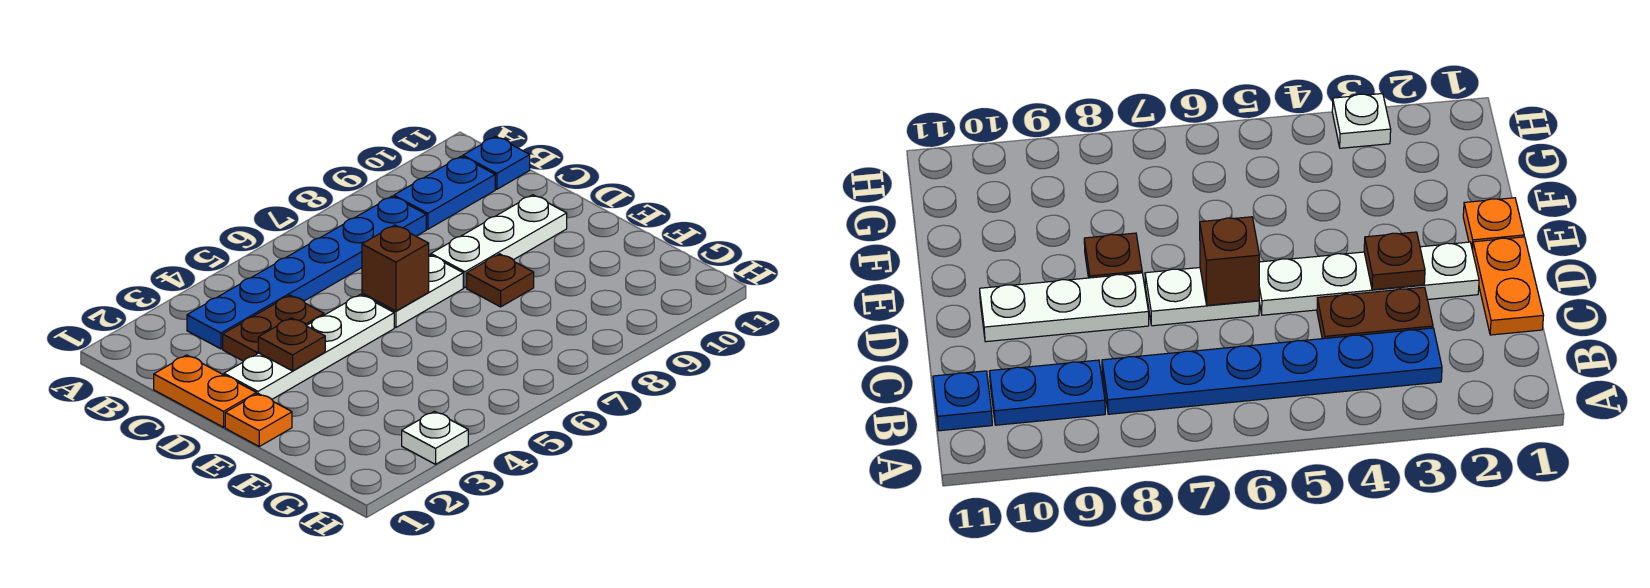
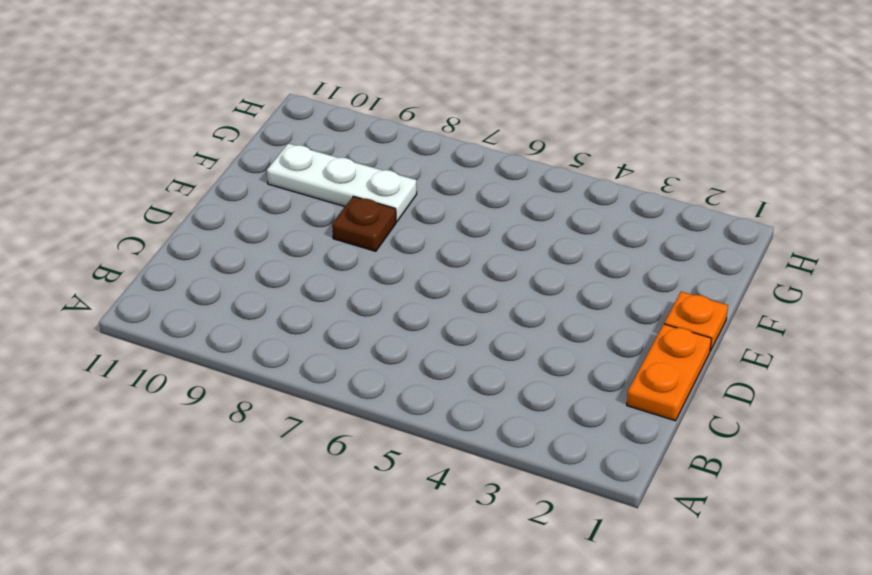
white plate F8:F10 level 1 -> white plate D8:D10 level 1
none -> blue plate B3:B8 level 1
none -> blue plate B9:B10 level 1
none -> blue plate B11 level 1

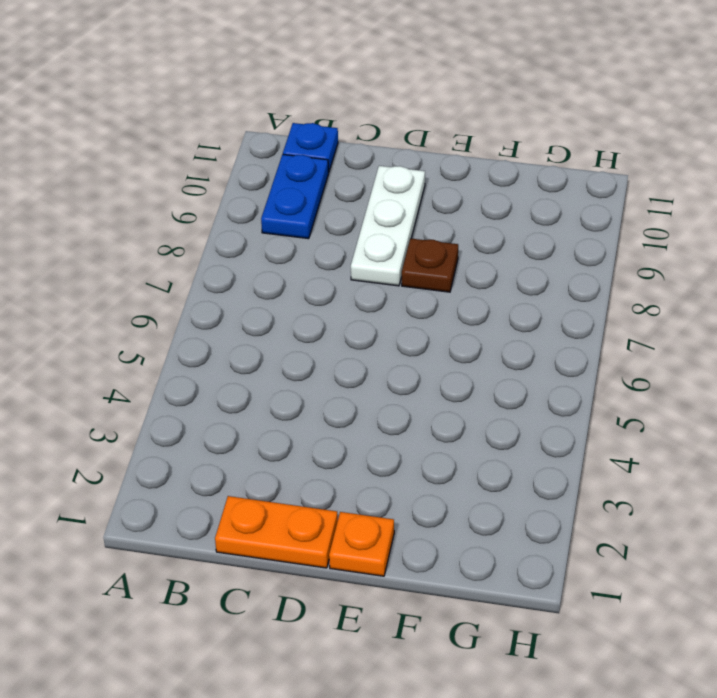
none -> blue plate B3:B8 level 1
none -> brown plate C3:C4 level 1
none -> white plate D2:D5 level 1

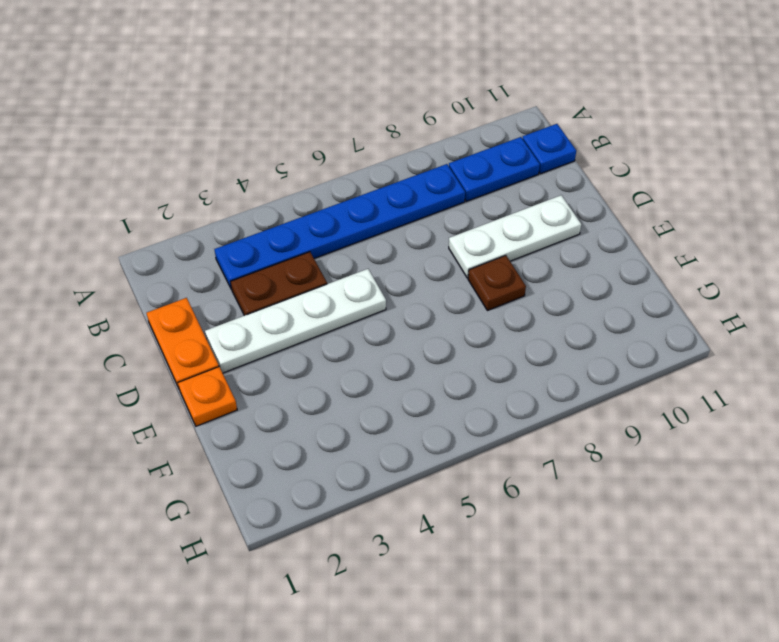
none -> white plate D6:D7 level 1
none -> white plate H3 level 1
none -> brown plate D3 level 2

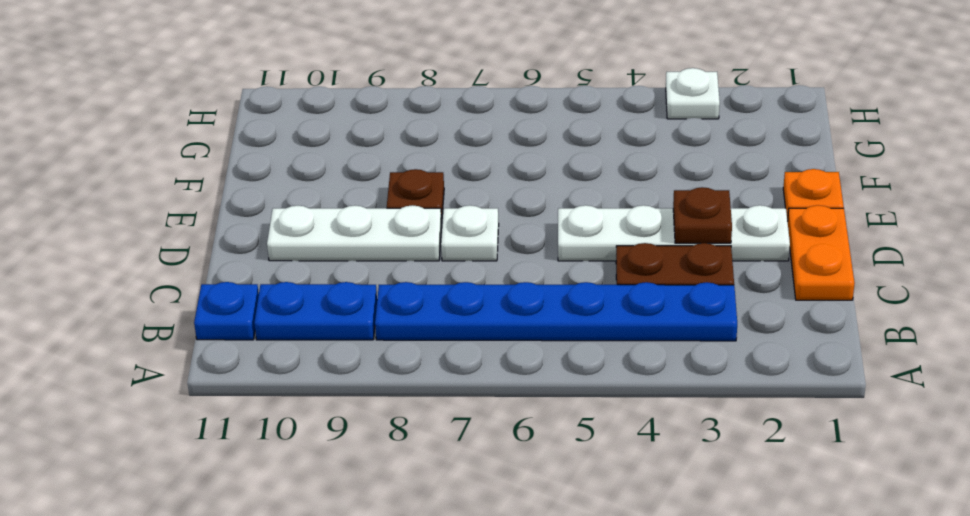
white plate D7 level 1 -> white plate D6:D7 level 1
none -> brown brick D6 level 2

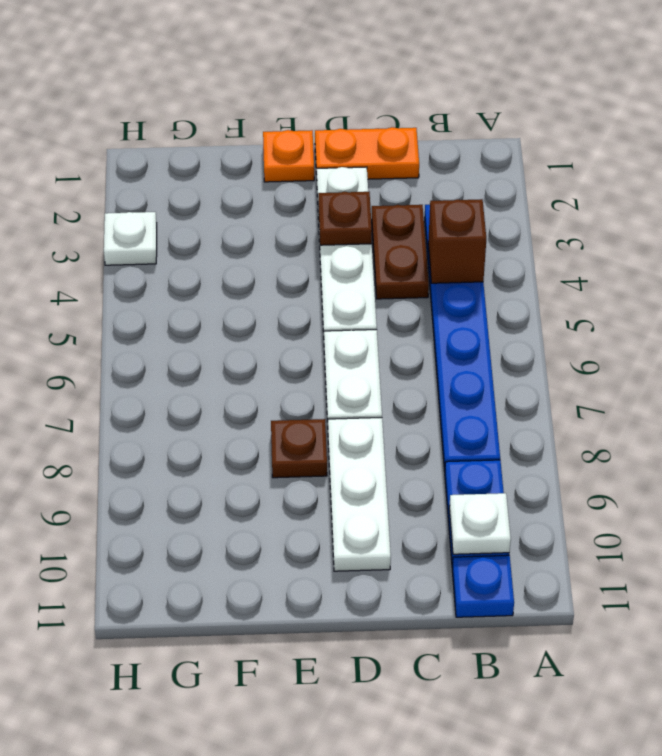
brown brick B4 level 2 -> brown brick D6 level 2
white plate B10 level 2 -> none

